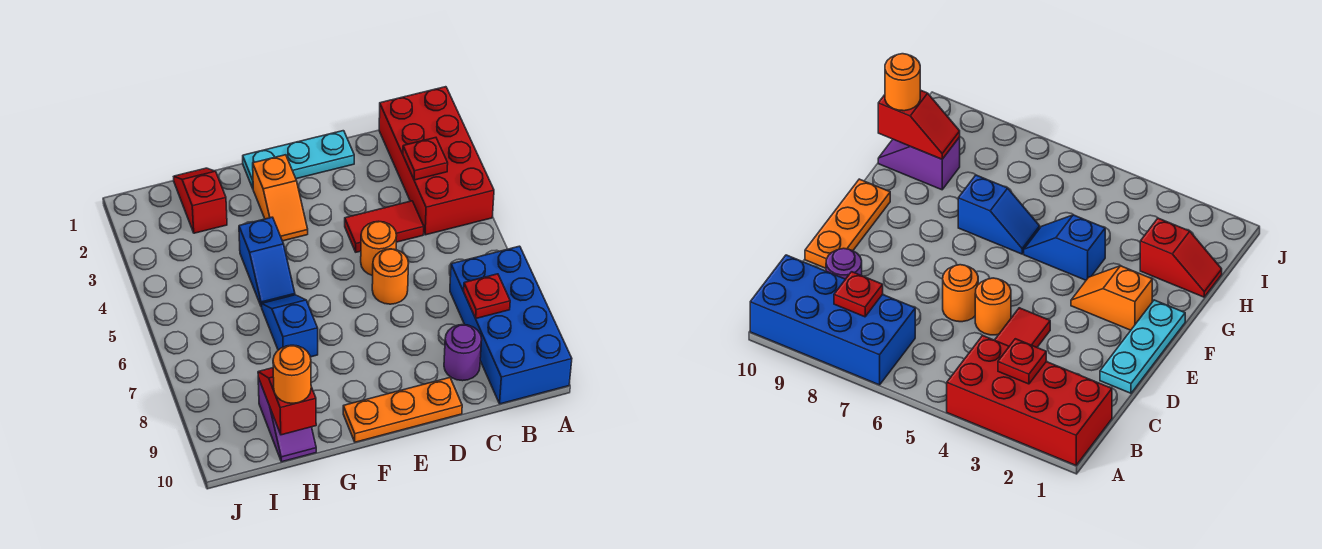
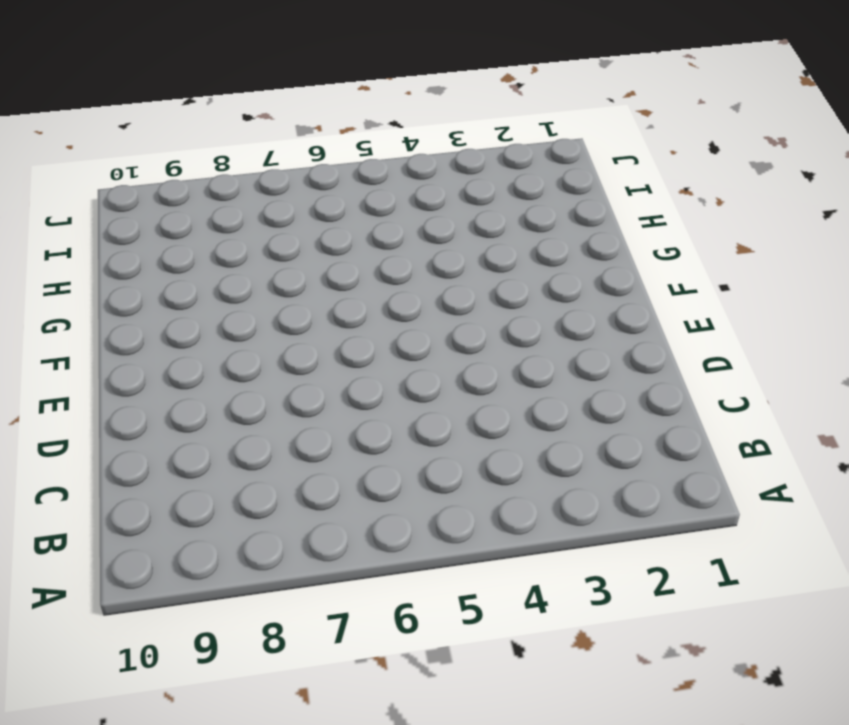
none -> red brick A1:B4 level 1
none -> blue brick A7:B10 level 1
none -> red tile C4:D4 level 1

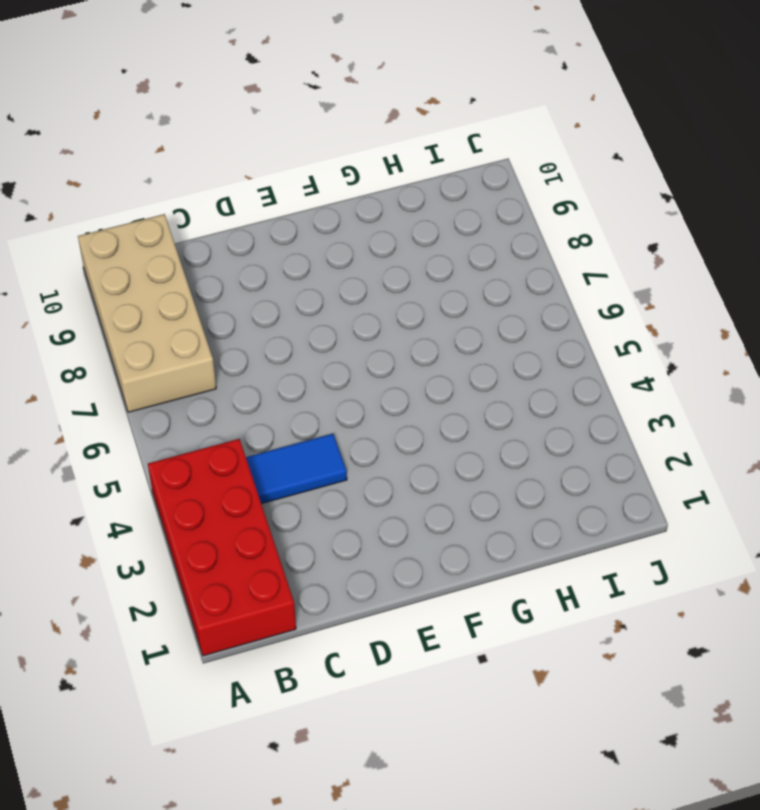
tan brick A7:B10 level 1 -> blue brick A7:B10 level 1
blue tile C4:D4 level 1 -> red tile C4:D4 level 1
none -> purple round brick C9 level 1
none -> cyan plate D1:F1 level 1
none -> orange round brick D5 level 1

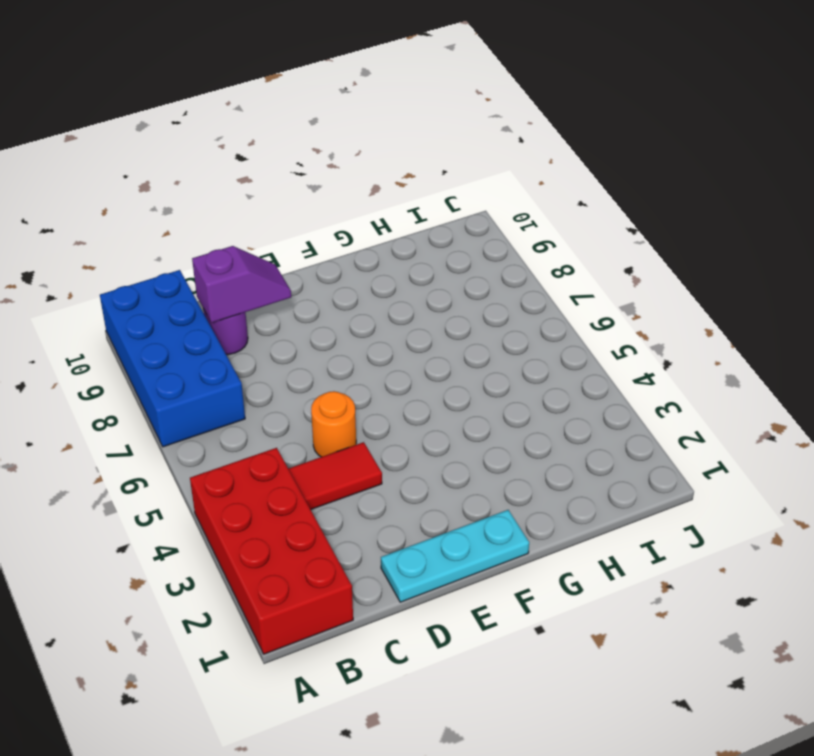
purple slope C9:D9 level 2 top C -> purple slope H9:H10 level 1 top 9
none -> orange round brick D6 level 1
none -> orange plate D10:F10 level 1
none -> orange slope F2:F3 level 1 top 2

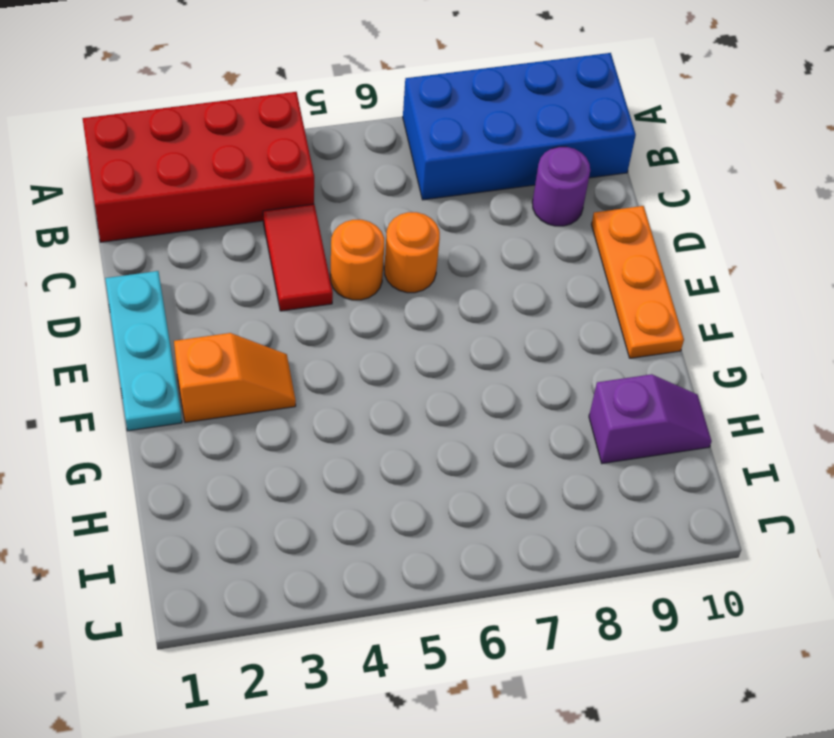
none -> blue slope G4:G5 level 1 top 4
none -> blue slope G6:G7 level 1 top 7
none -> red slope H1:H2 level 1 top 2

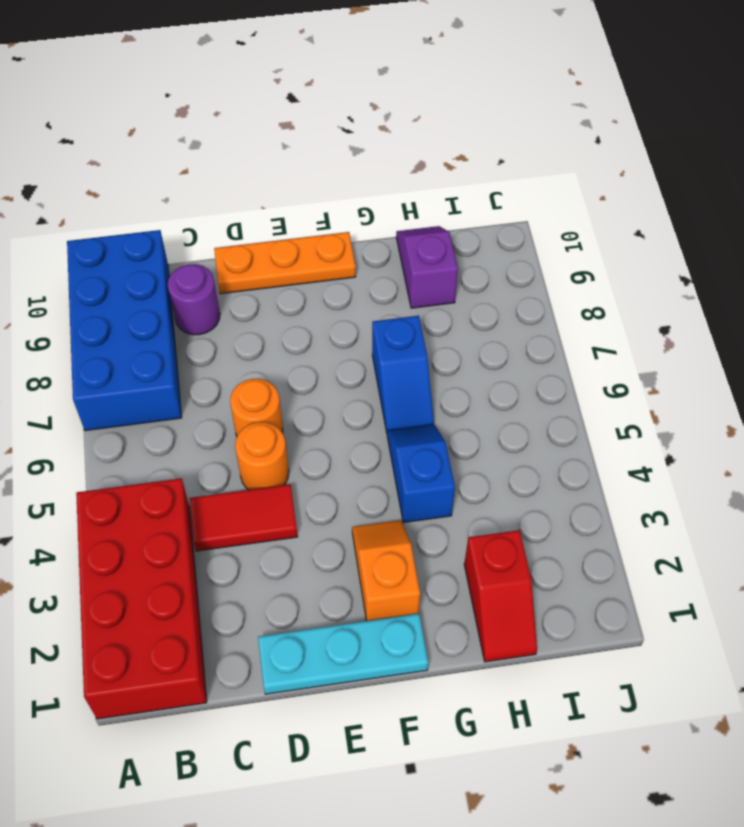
none -> red plate B3 level 2
none -> red plate B8 level 2
none -> red slope H9:H10 level 2 top 10

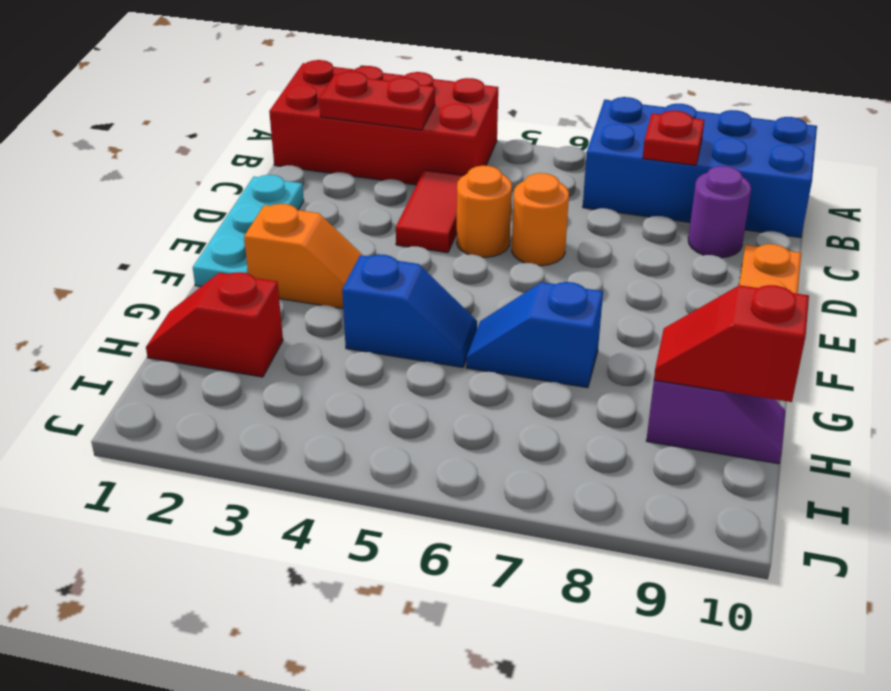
red plate B2:B3 level 2 -> red plate B3 level 2
none -> orange round brick H10 level 3

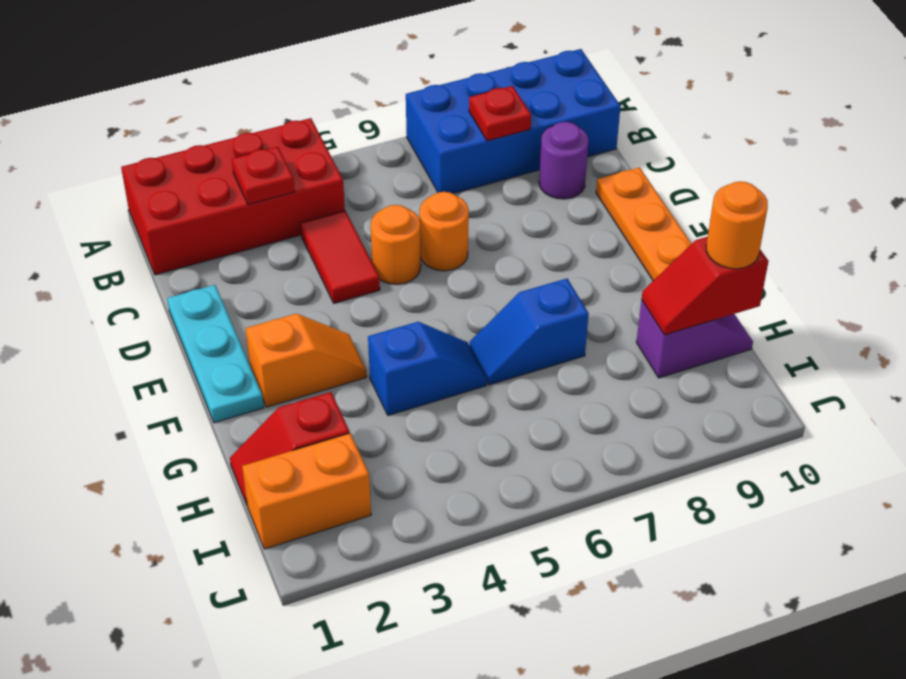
orange brick I1:I2 level 1 -> none

